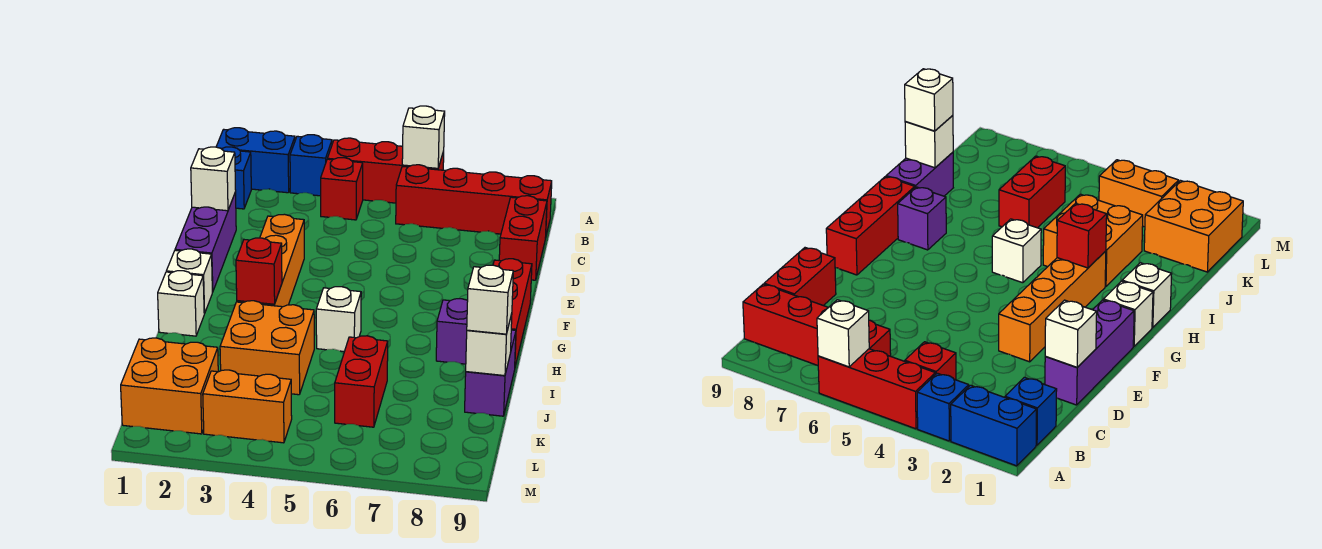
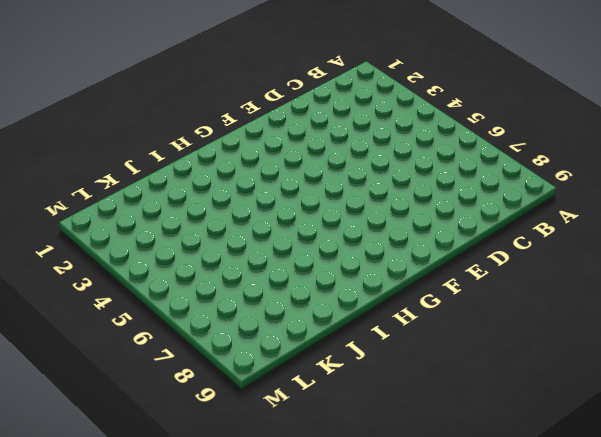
none -> blue brick A1:A2 level 1
none -> blue brick A3 level 1
none -> red brick A4:A6 level 1

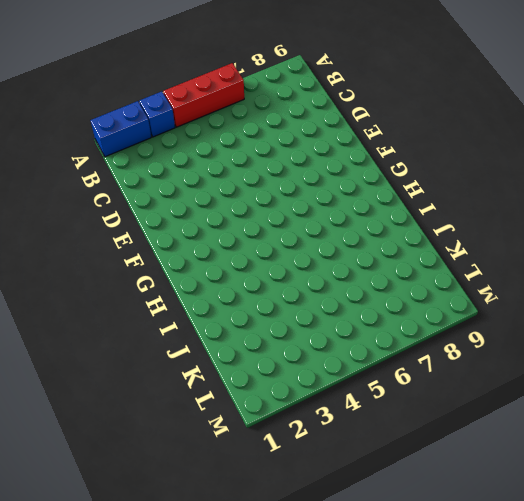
none -> blue brick B1 level 1
none -> red brick B4 level 1
none -> red brick B6:B9 level 1

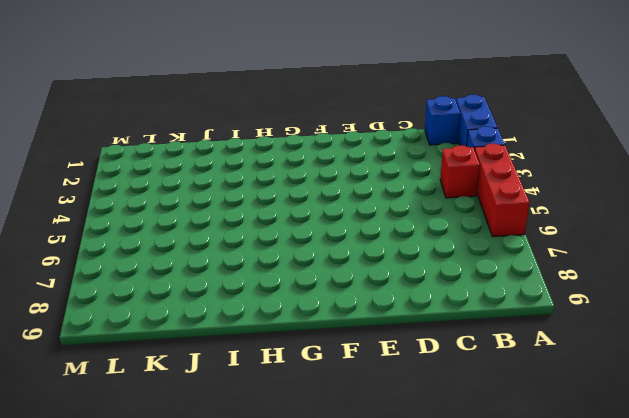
none -> red brick B6:B9 level 1
none -> red brick C9:D9 level 1
none -> purple brick D1:F1 level 1

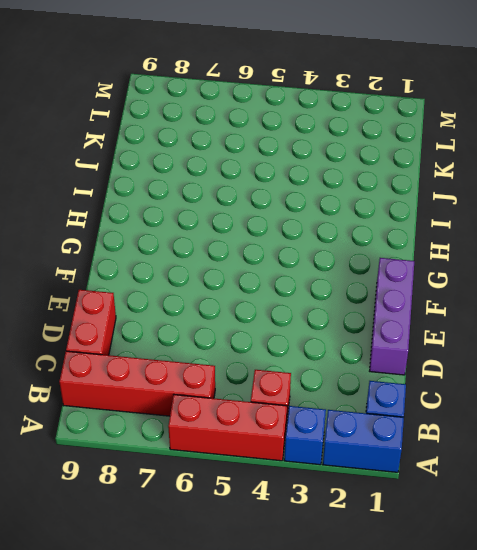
none -> orange brick E3:H3 level 1
none -> red brick F9:H9 level 1
none -> white brick G1 level 1

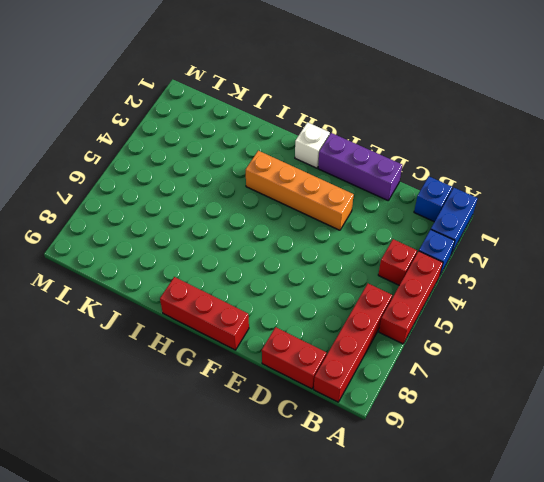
none -> white brick H1 level 1
none -> white brick H5 level 1
none -> purple brick H8 level 1

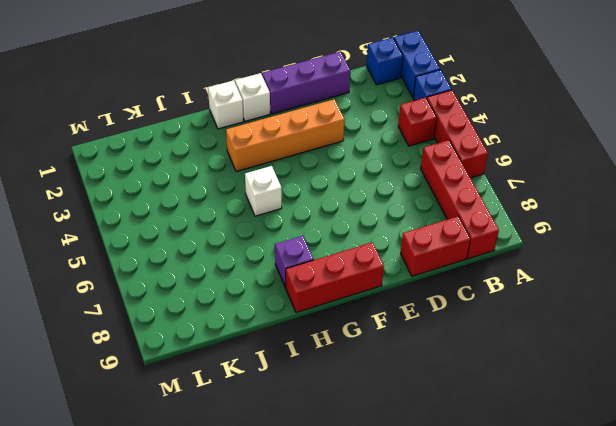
none -> orange brick I3:J4 level 1
none -> purple brick I9:J9 level 1
none -> red brick J6:K6 level 1

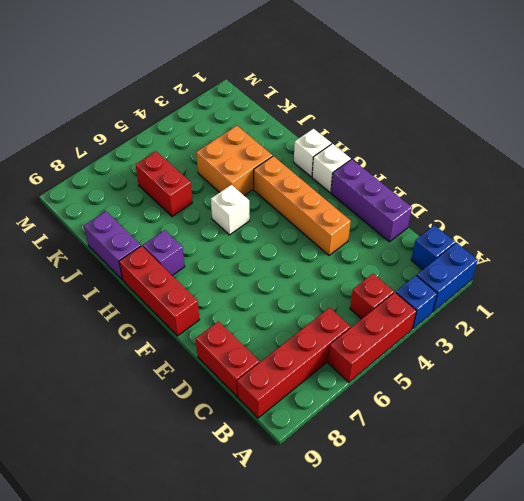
none -> orange brick K1:L2 level 1
none -> orange brick L3:L4 level 1
none -> white brick A6 level 2

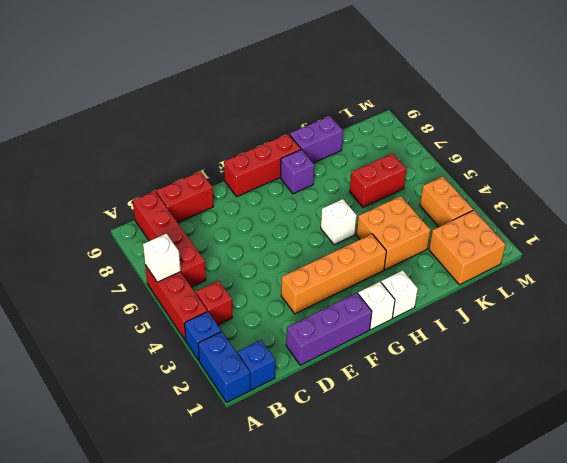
none -> white brick D1 level 2
none -> red brick H3 level 2
none -> white brick J9 level 2

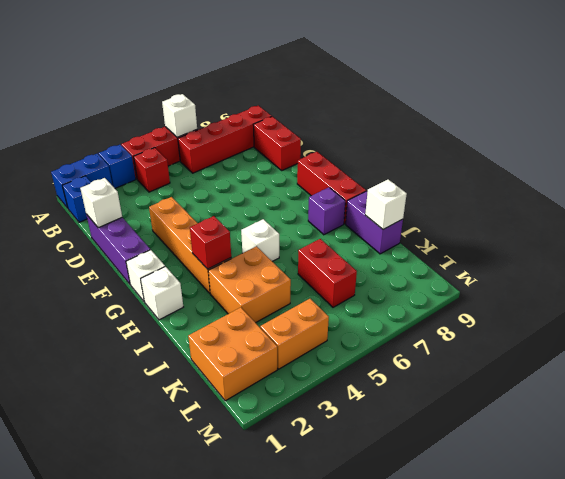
none -> white brick J9 level 3

